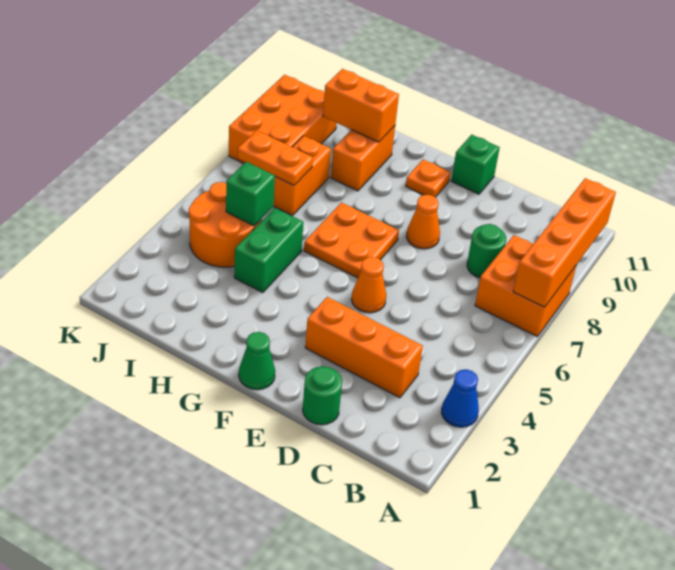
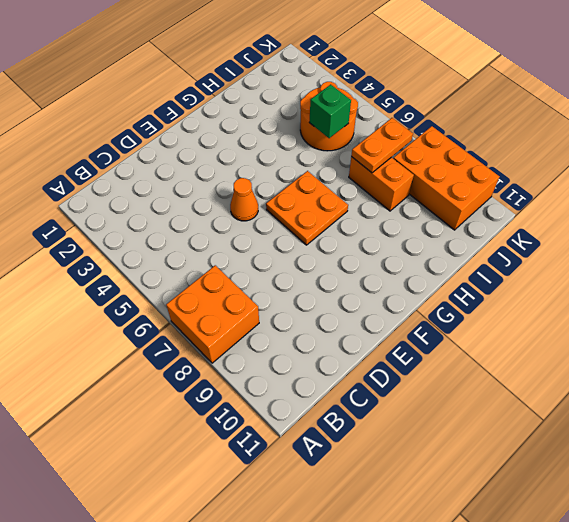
none -> blue cone A3 level 1
none -> orange brick C3:E3 level 1
none -> green round brick C8 level 1

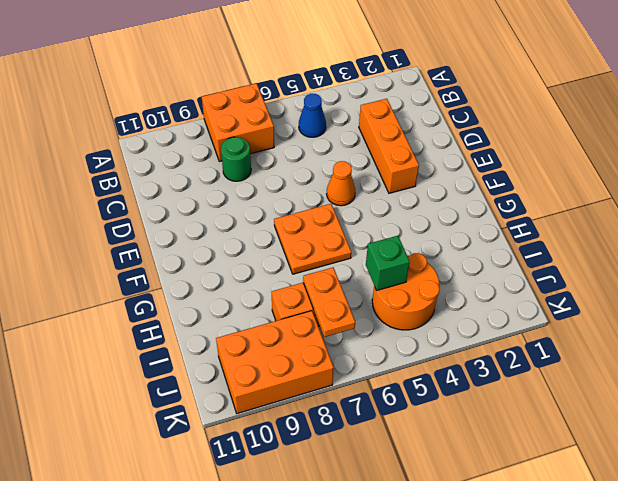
blue cone B5 level 1 -> blue cone A3 level 1
none -> green round brick D1 level 1
none -> orange cone E8 level 1
none -> green brick E11 level 1

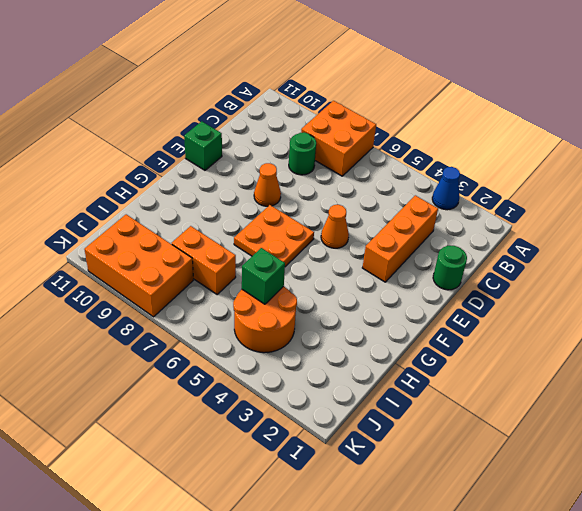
none -> green cone F1 level 1
none -> orange plate F10 level 1
none -> green brick H4:H5 level 1

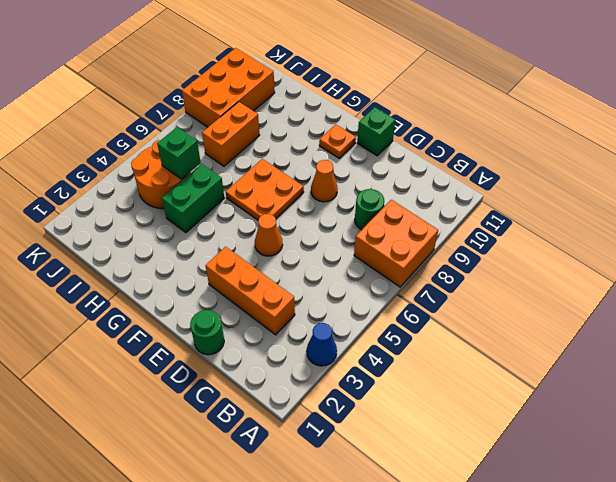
none -> green cone F1 level 1
none -> orange brick H9:H10 level 1
none -> orange brick A7:A10 level 2

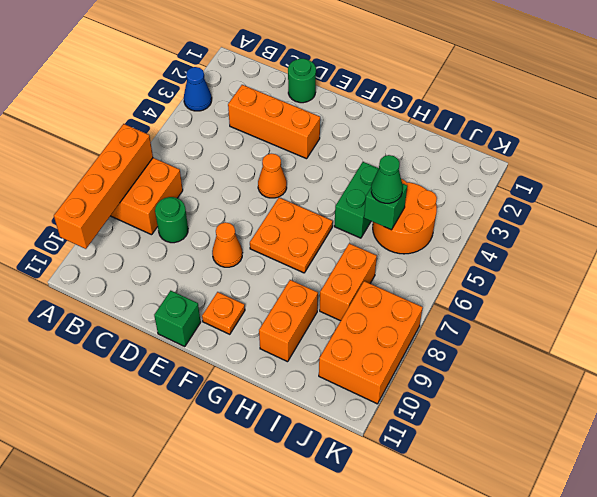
green cone I5 level 3 -> green cone F1 level 1
none -> orange brick H10:I10 level 2
none -> orange plate I7:J7 level 2

